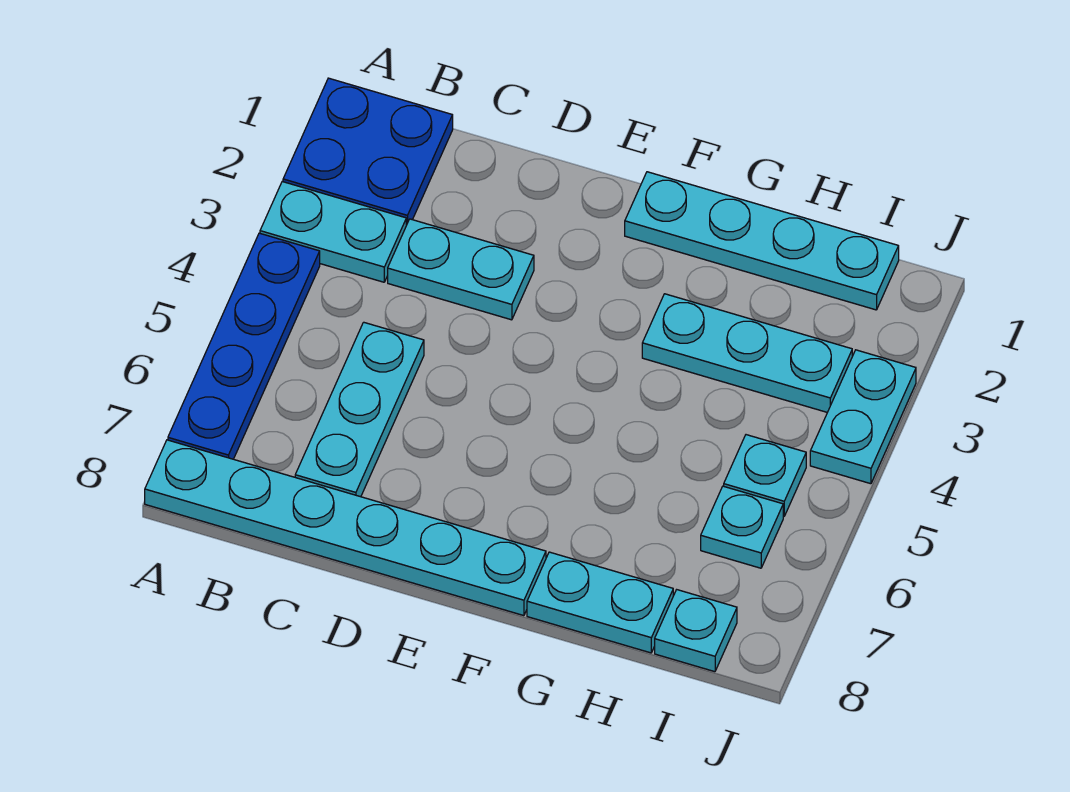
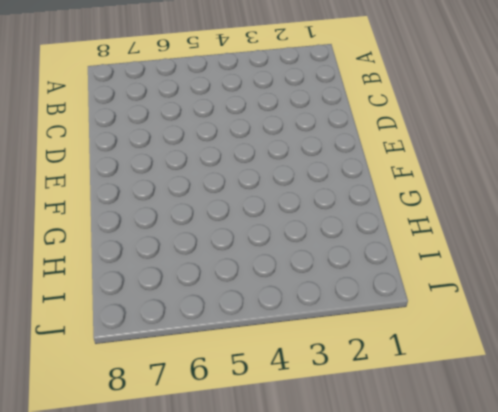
none -> blue plate A1:B2 level 1
none -> cyan plate A3:B3 level 1
none -> blue plate A4:A7 level 1

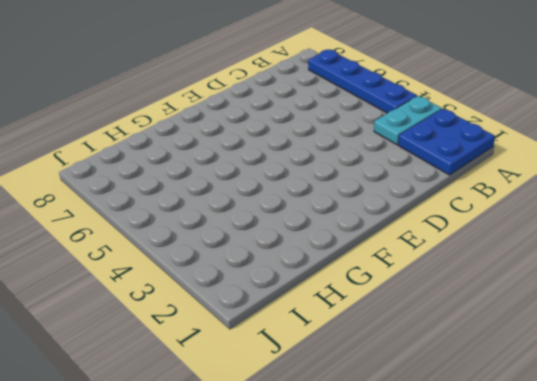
none -> cyan plate A8:F8 level 1
none -> cyan plate C3:D3 level 1
none -> cyan plate C5:C7 level 1

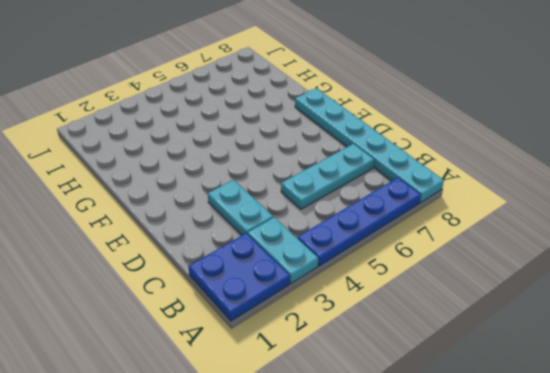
none -> cyan plate F1:I1 level 1
none -> cyan plate G3:I3 level 1
none -> cyan plate G8:H8 level 1

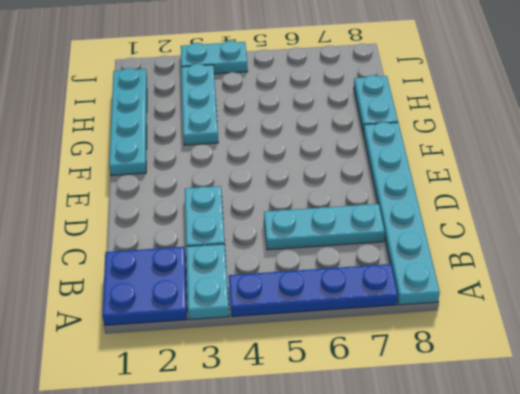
none -> cyan plate I5 level 1
none -> cyan plate I6 level 1
none -> cyan plate I8 level 1

